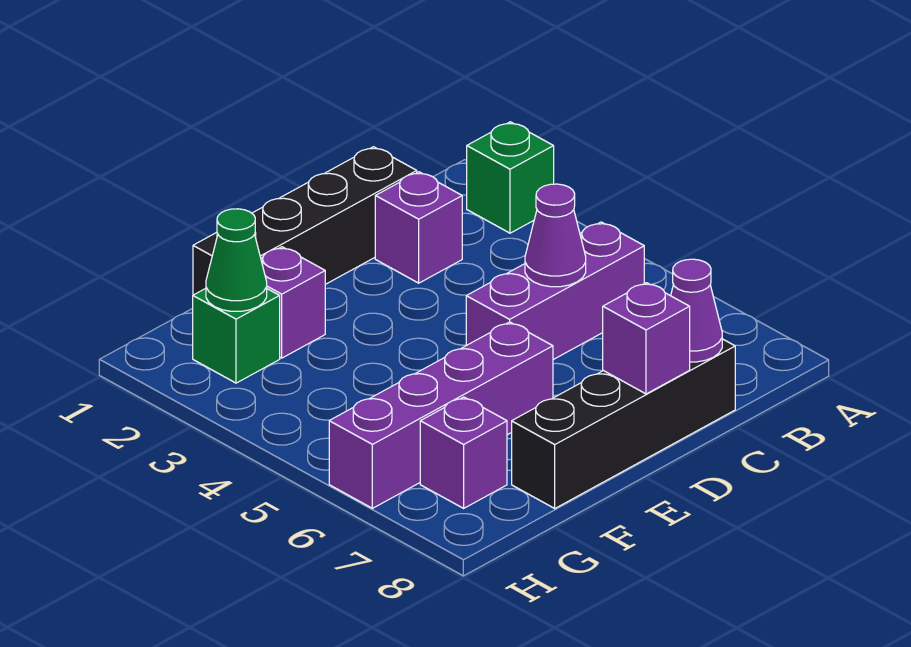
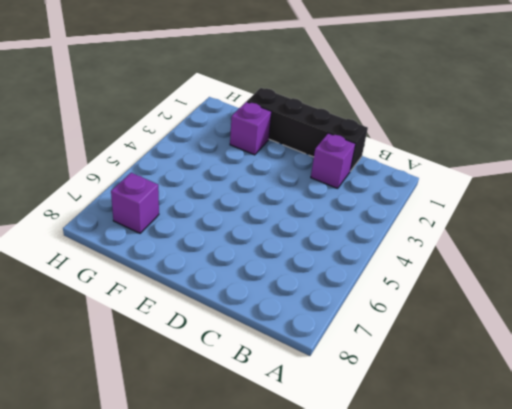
none -> green brick A2 level 1
none -> purple brick B5:D5 level 1
none -> black brick C8:F8 level 1

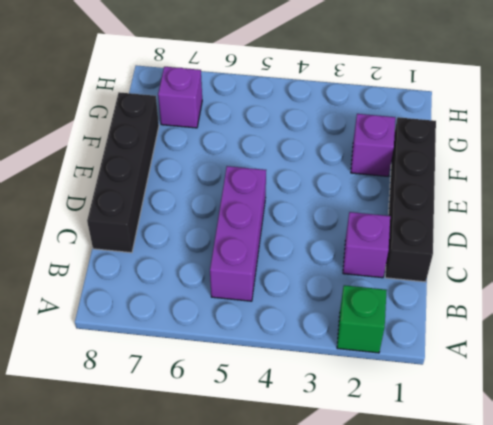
none -> purple brick E6:H6 level 1
none -> green brick G2 level 1
none -> purple cone C5 level 2

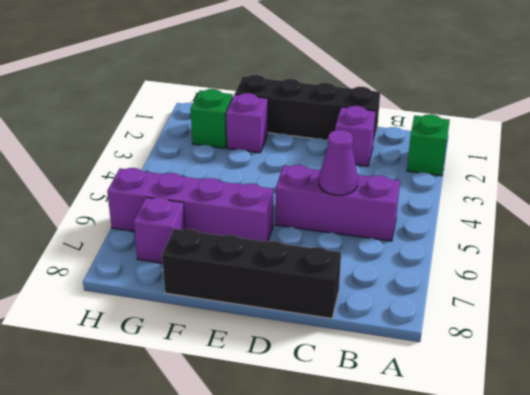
none -> purple cone C8 level 2
none -> purple brick D8 level 2
none -> green cone G2 level 2

